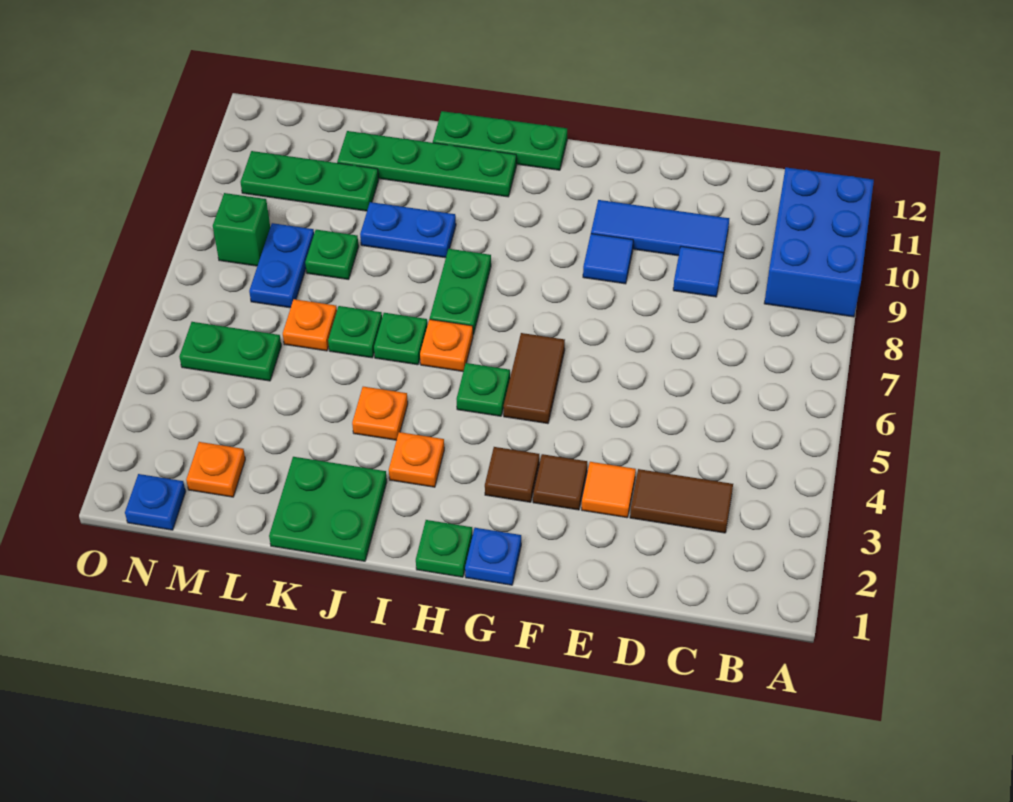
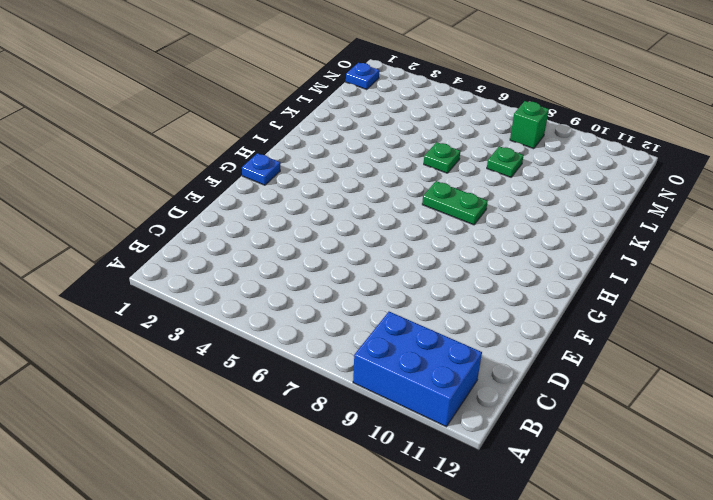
none -> brown tile C3:D3 level 1
none -> blue tile D9 level 1
none -> blue tile D10:F10 level 1
none -> orange tile E3 level 1

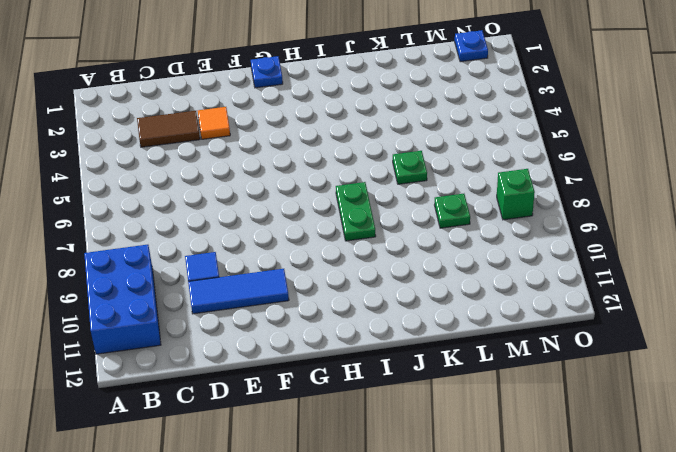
none -> brown tile F3 level 1
none -> blue tile F9 level 1
none -> brown tile G3 level 1
none -> brown tile G5:G6 level 1

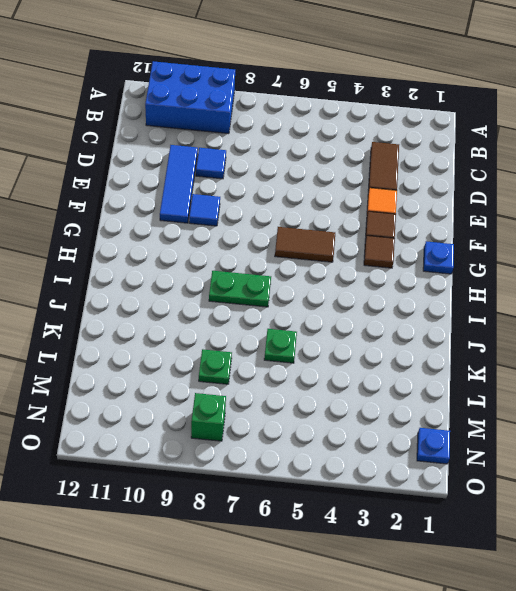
none -> green plate H1 level 1
none -> green plate H5 level 1
none -> green plate H12:J12 level 1
none -> orange plate I3 level 1

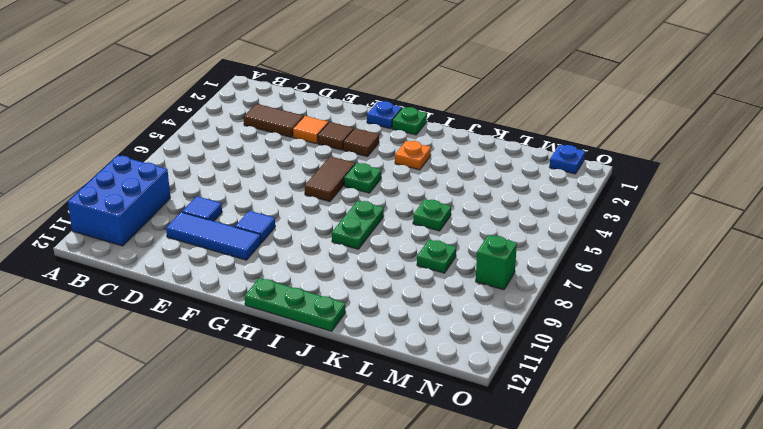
none -> orange plate I6 level 1
none -> green plate I11:L11 level 1
none -> green plate J1:K2 level 1
none -> orange plate J4 level 1

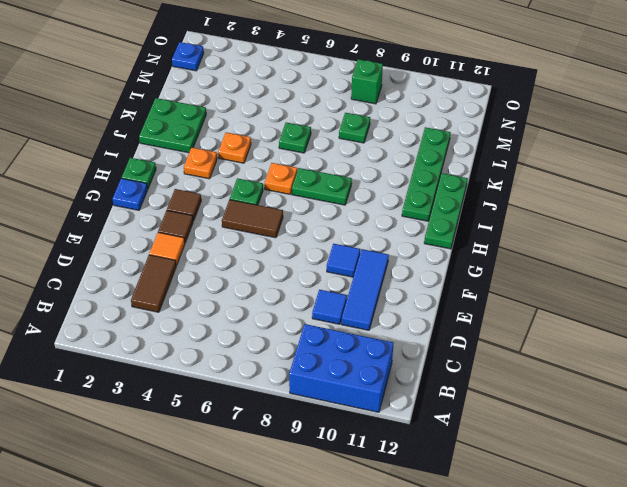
none -> green plate J6 level 1
none -> blue plate J9:K9 level 1
none -> orange plate L6 level 1
none -> green plate L10:N10 level 1

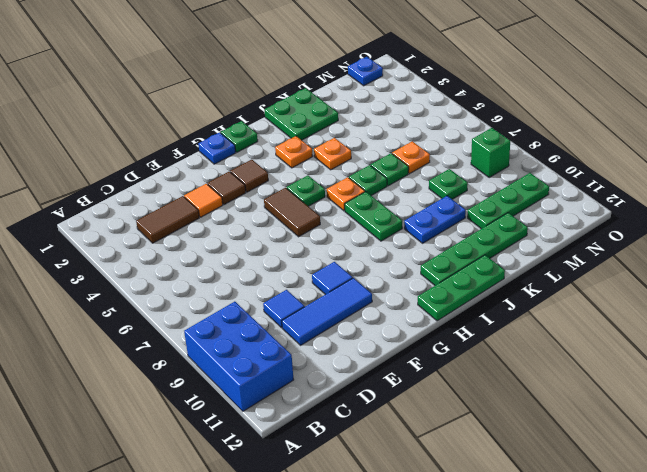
none -> orange plate M2 level 1
none -> green plate M5:N5 level 1
none -> blue plate M7:M8 level 1

